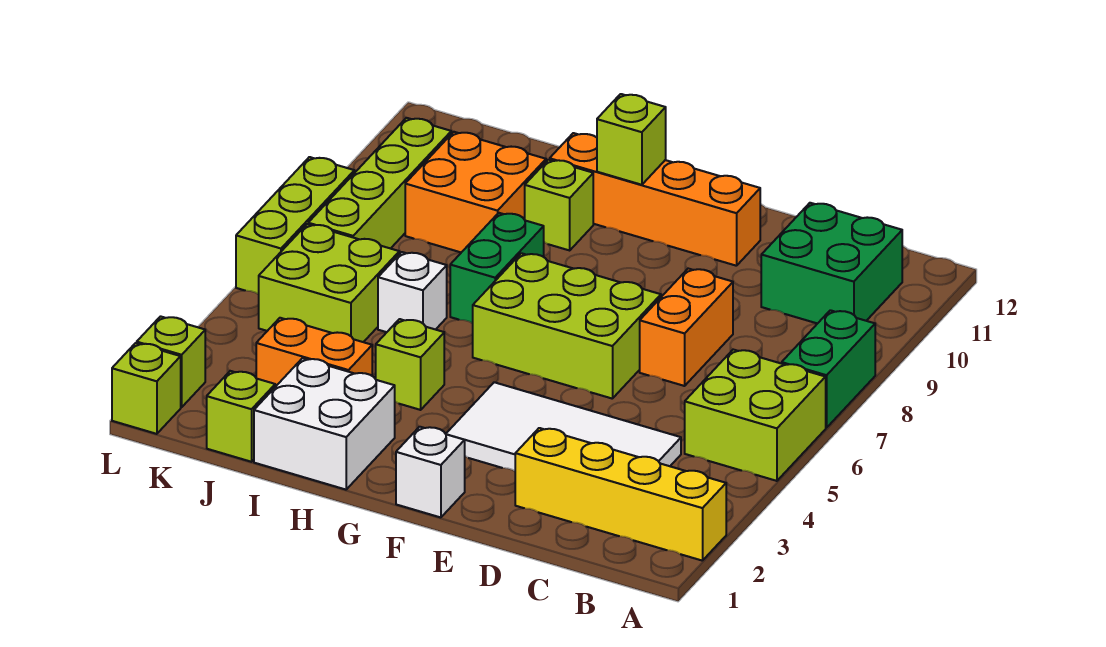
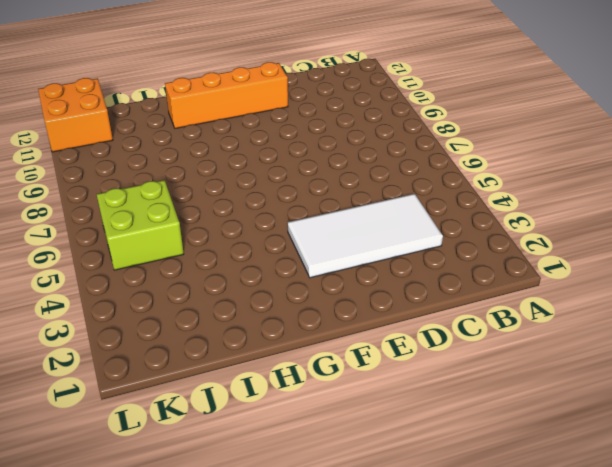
orange brick K11:L12 level 1 -> orange brick I9:J10 level 1
none -> yellow brick A2:D2 level 1
none -> lime brick A5:B6 level 1
none -> green brick A7:A8 level 1

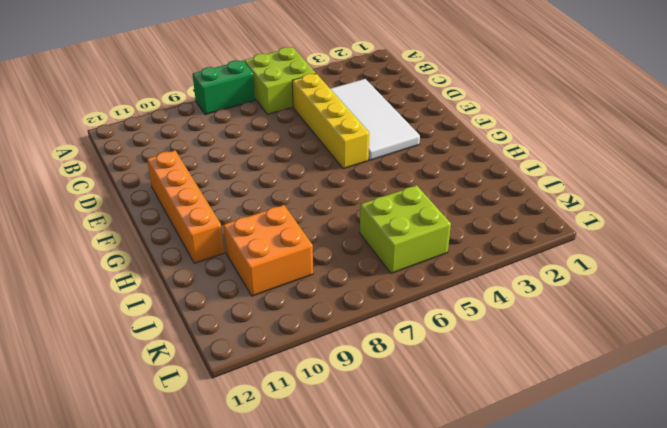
yellow brick C5:F5 level 1 -> yellow brick A2:D2 level 1
none -> green brick B10:C11 level 1
none -> orange brick D7:D8 level 1
none -> lime brick E6:G7 level 1

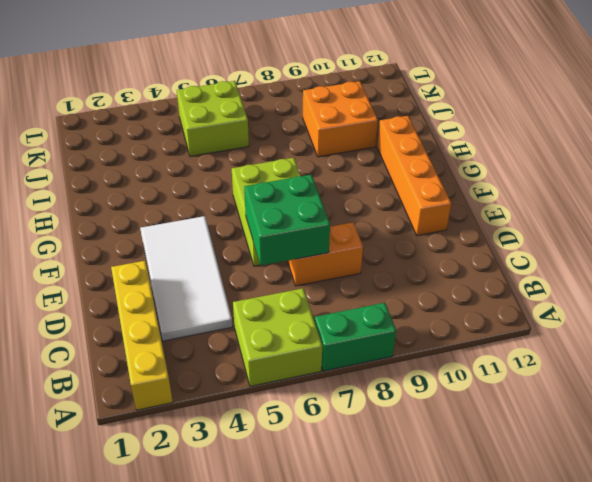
green brick D6:E7 level 2 -> green brick B10:C11 level 1
none -> white brick F1 level 1
none -> white brick H1:I2 level 1
none -> lime brick H4 level 1

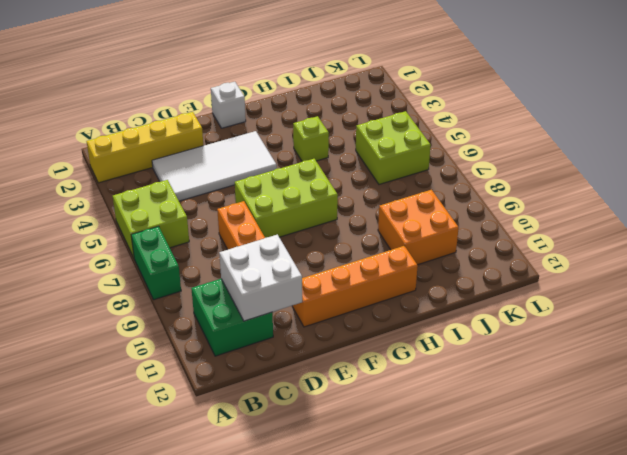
white brick C10:D11 level 2 -> white brick H1:I2 level 1
none -> green brick H7:H8 level 1
none -> lime brick H10 level 1
none -> orange brick I3:J3 level 1

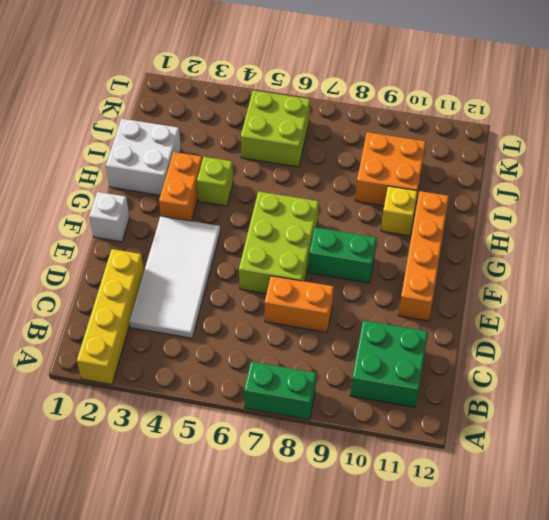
green brick F8:F9 level 1 -> green brick H7:H8 level 1
orange brick G3:H3 level 1 -> orange brick I3:J3 level 1
yellow brick H10 level 1 -> lime brick H10 level 1
none -> lime brick A5:B6 level 1
none -> white brick I6 level 1
none -> lime brick J1 level 1

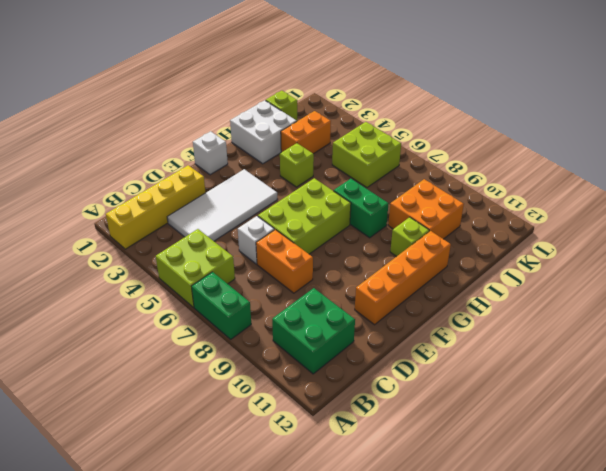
white brick D6 level 1 -> white brick I6 level 1
none -> lime brick K7:K10 level 1
none -> lime brick L1 level 1
none -> lime brick L2 level 1

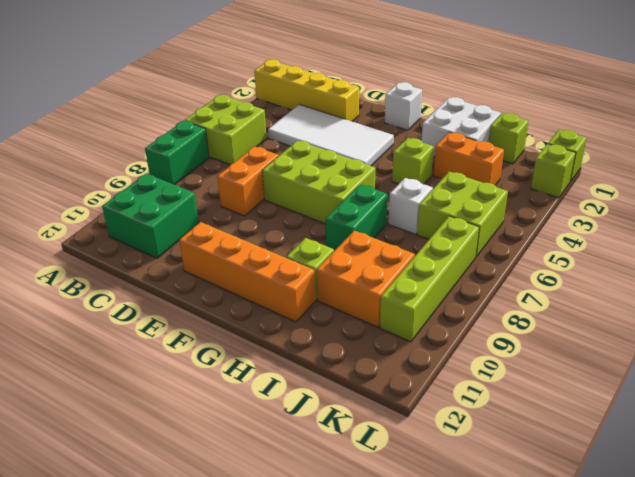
none -> lime brick L6:L8 level 1
none -> lime brick G11 level 2

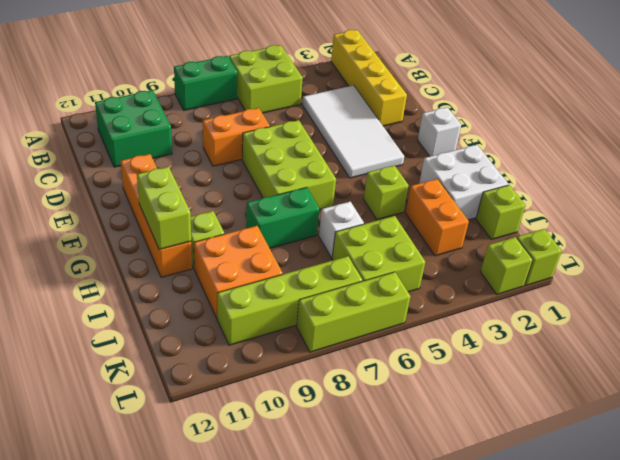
lime brick G11:H11 level 2 -> lime brick G11 level 2

